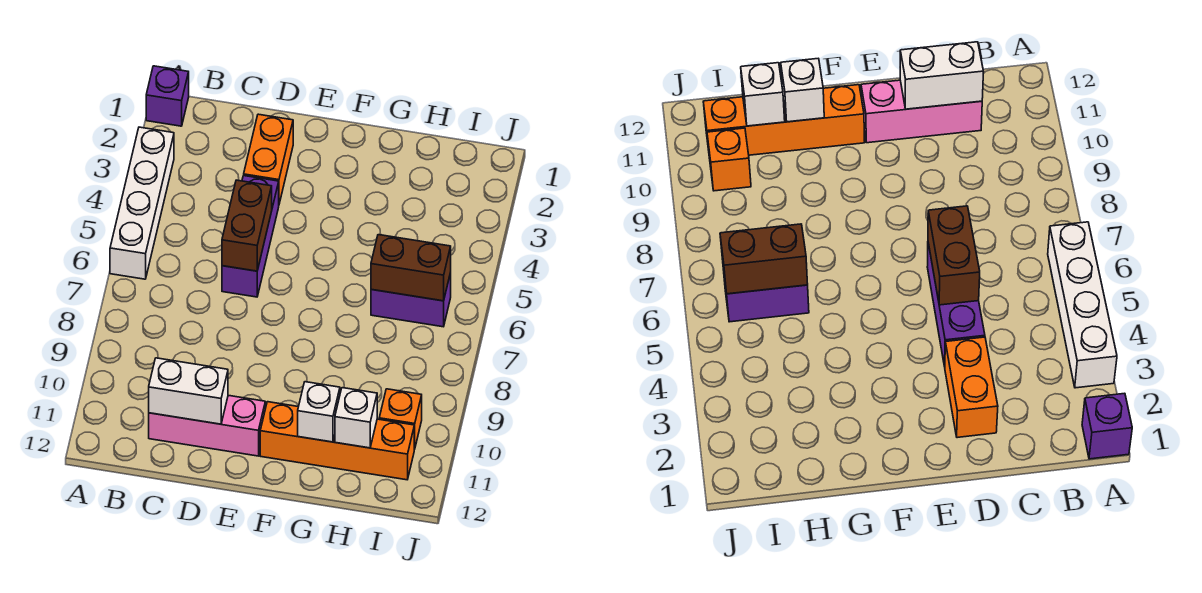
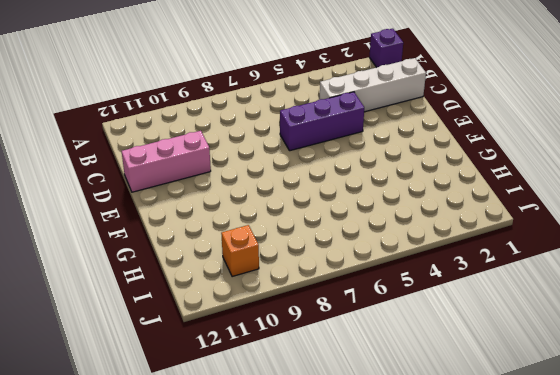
white brick C1:C4 level 1 -> white brick A3:A6 level 1
pink brick D10:D12 level 1 -> pink brick C11:E11 level 1
none -> orange brick D2:D3 level 1
none -> orange brick F11:I11 level 1
none -> purple brick H6:I6 level 1

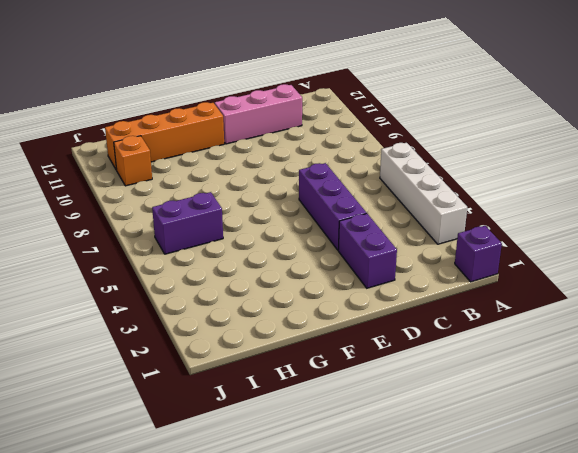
purple brick D2:D3 level 1 -> orange brick D2:D3 level 1
none -> white brick C11:D11 level 2
none -> brown brick D5:D6 level 2
none -> white brick G11 level 2

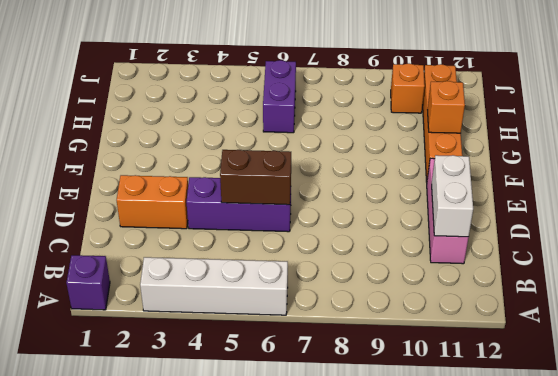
orange brick G11 level 2 -> white brick G11 level 2
none -> brown brick H6:I6 level 2
none -> white brick H11 level 2

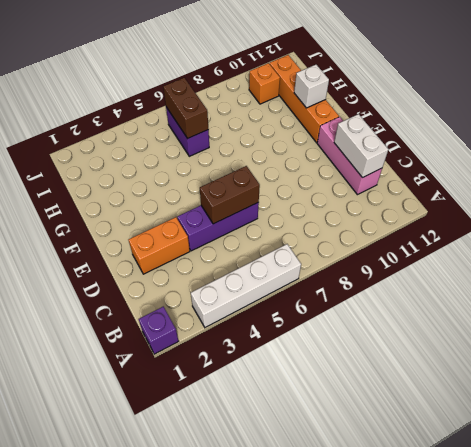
none -> white brick H11 level 2

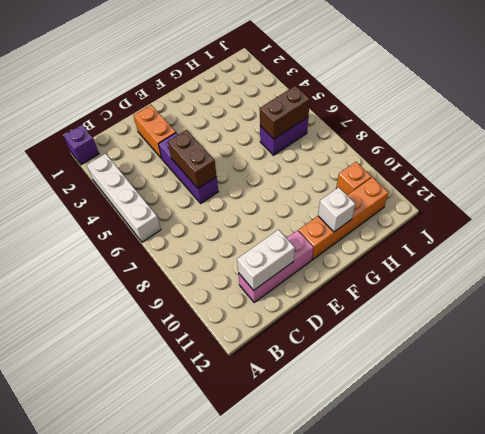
none -> white brick H11 level 2

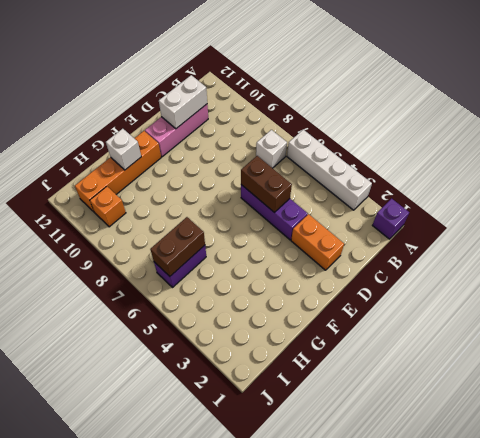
white brick B7 level 1 -> white brick H11 level 2

